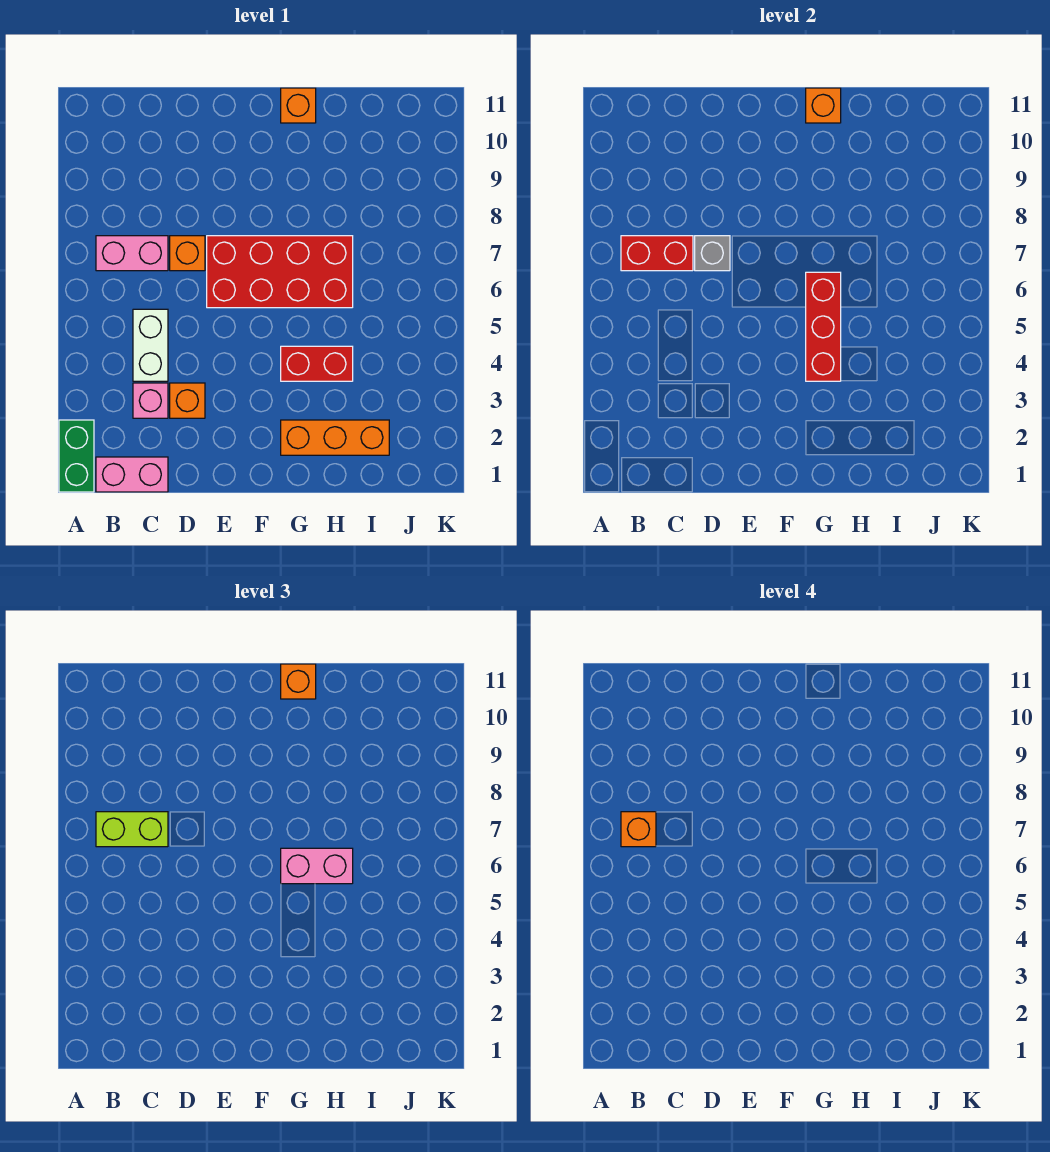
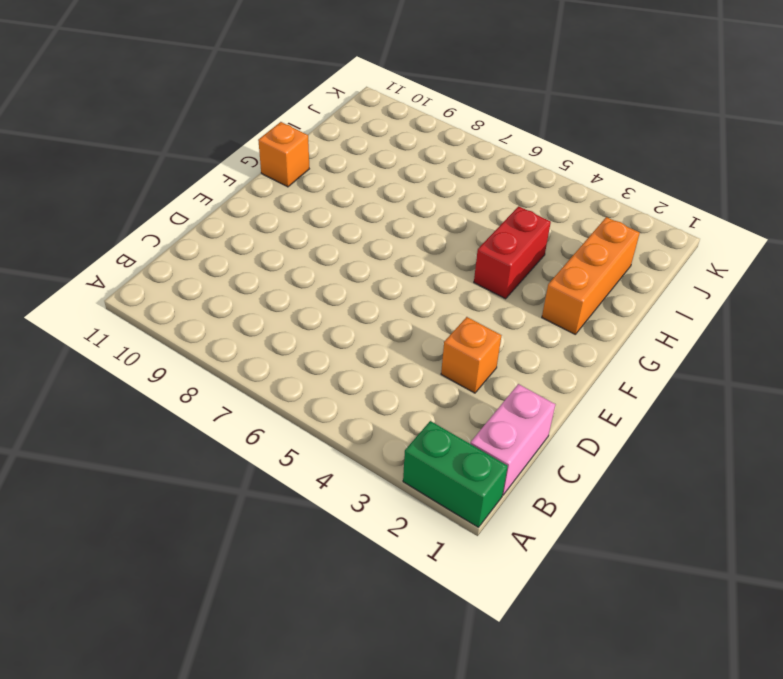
none -> pink brick B7:C7 level 1
none -> pink brick C3 level 1
none -> white brick C4:C5 level 1

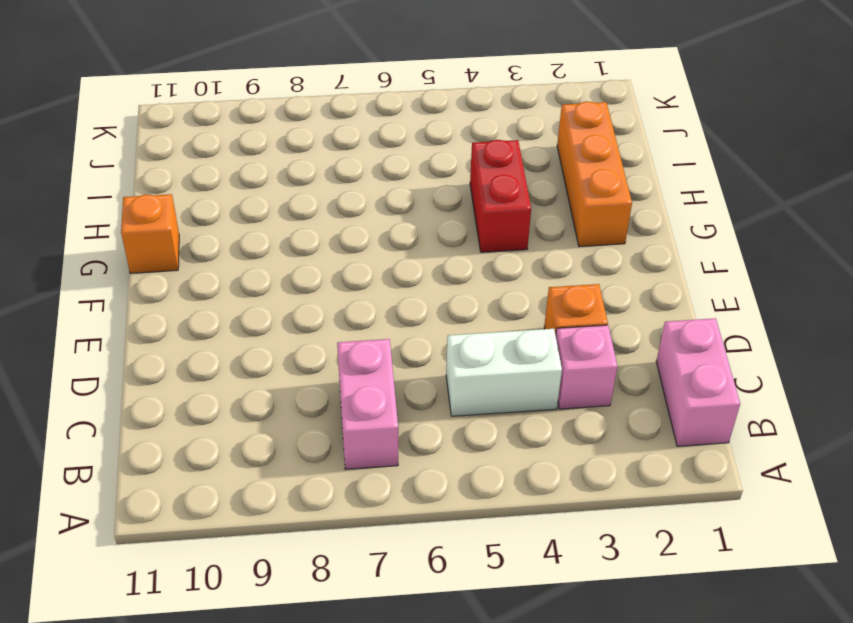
none -> green brick A1:A2 level 1
none -> orange brick D7 level 1
none -> red brick E6:H7 level 1

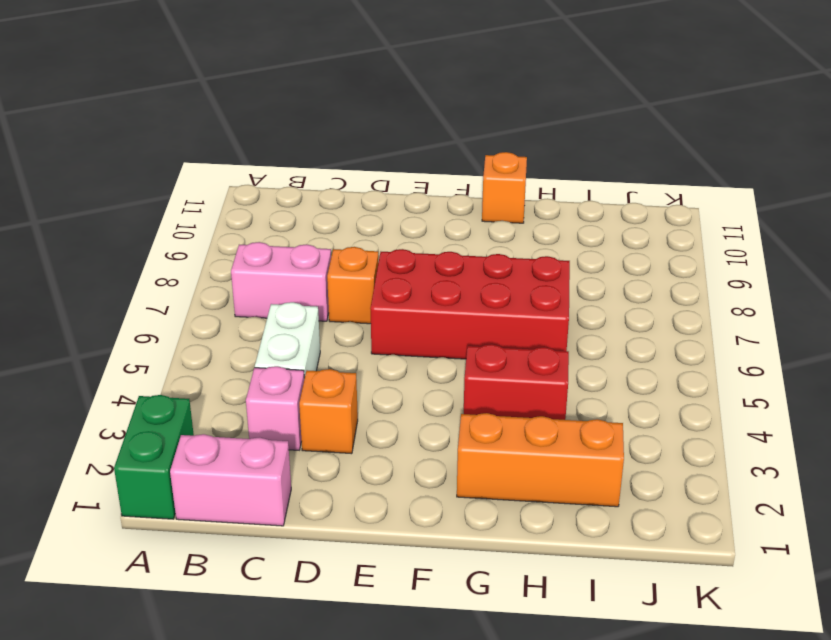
none -> red brick B7:C7 level 2
none -> grey brick D7 level 2
none -> red brick G4:G6 level 2

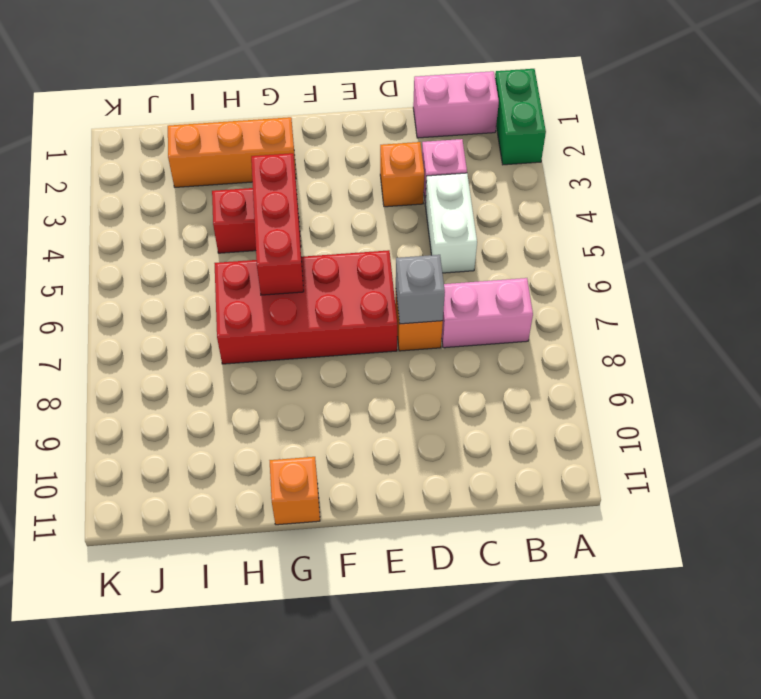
none -> red brick B7:C7 level 2
none -> orange brick G11 level 2
none -> lime brick B7:C7 level 3

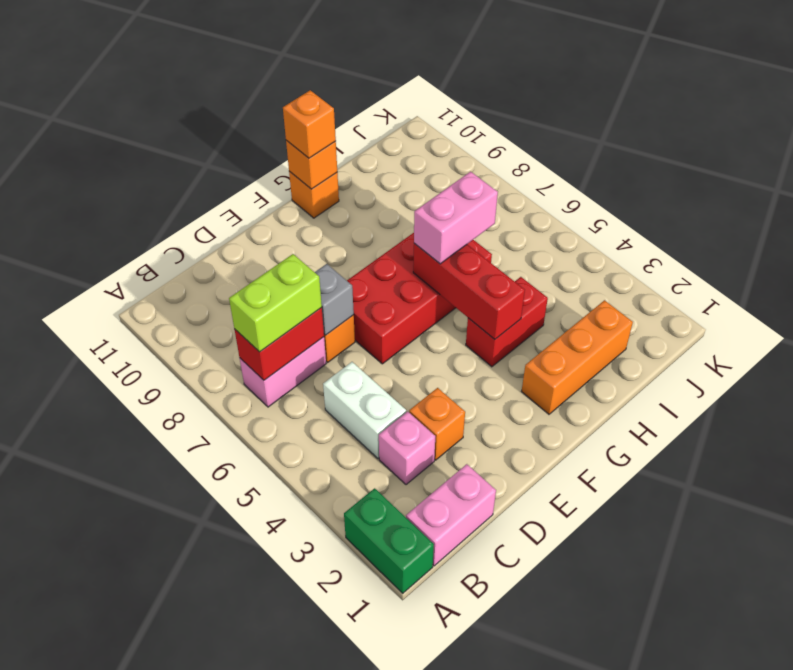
none -> orange brick B7 level 4

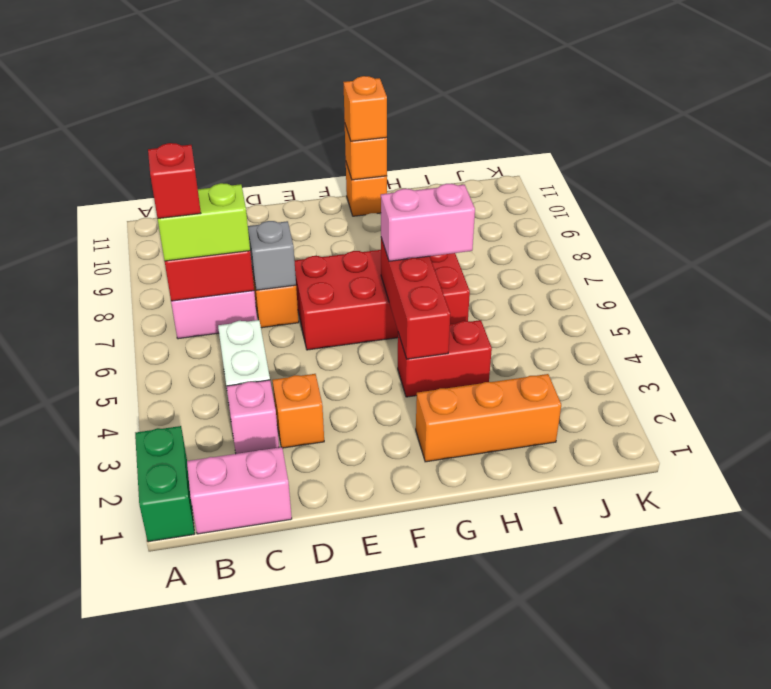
red brick B7 level 4 -> orange brick B7 level 4

